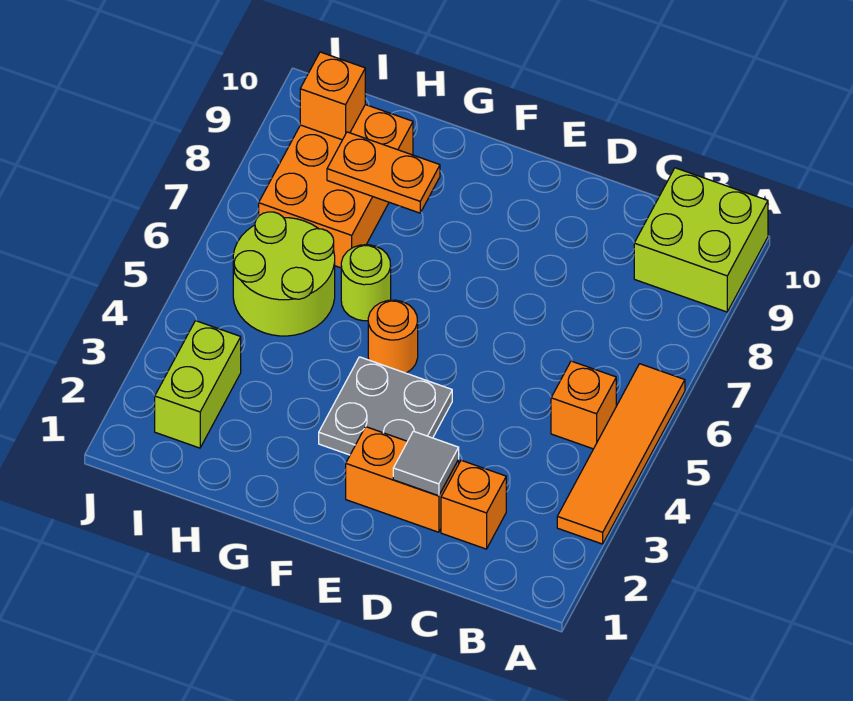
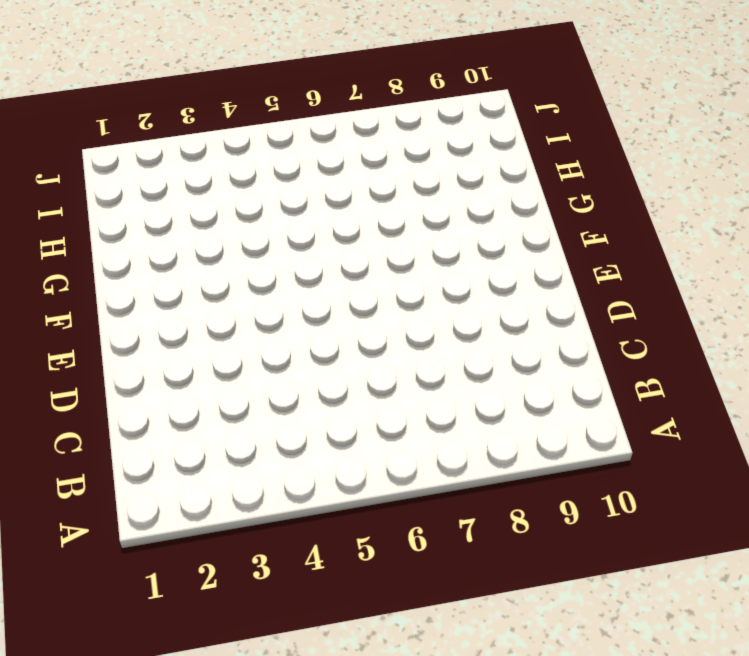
none -> orange tile A3:A6 level 1
none -> lime brick A9:B10 level 1
none -> orange brick B5 level 1

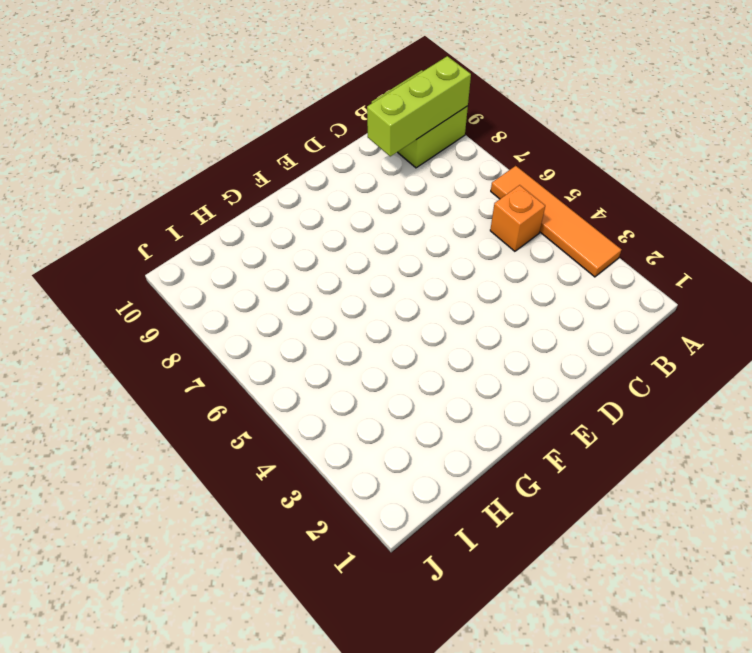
lime brick A9:C9 level 2 -> none
none -> orange brick C2 level 1
none -> orange brick D2:E2 level 1
none -> grey plate E3:F4 level 1

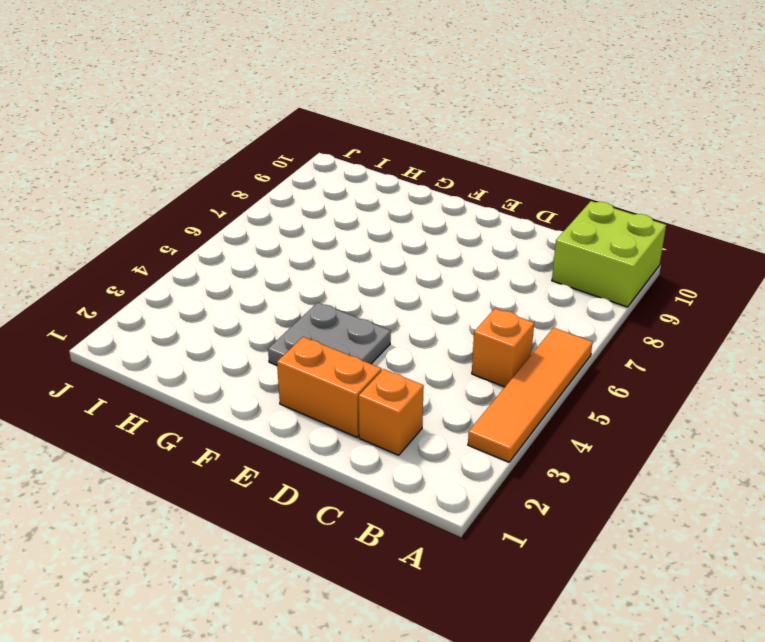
none -> orange round brick F5 level 1
none -> lime round brick G6 level 1
none -> lime round brick H5:I6 level 1

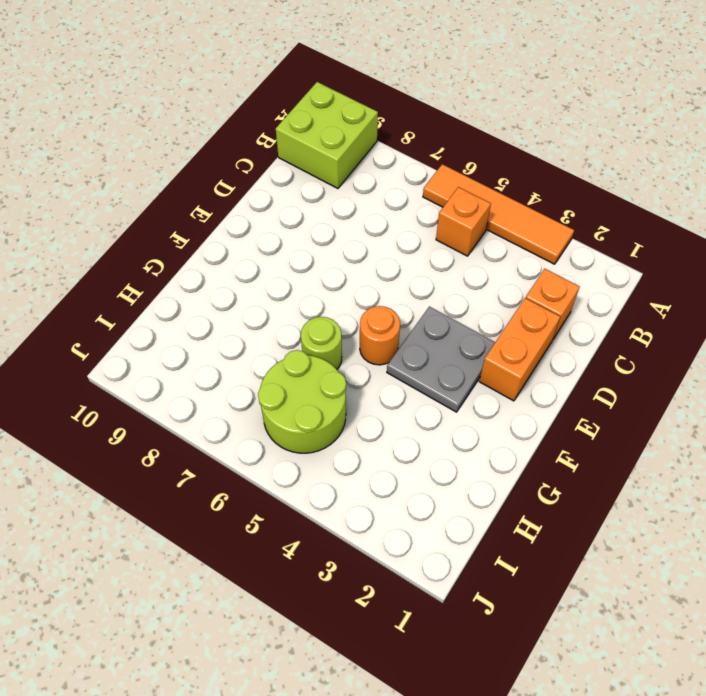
none -> orange brick H7:I9 level 1
none -> lime brick I2:I3 level 1
none -> grey tile D2 level 2

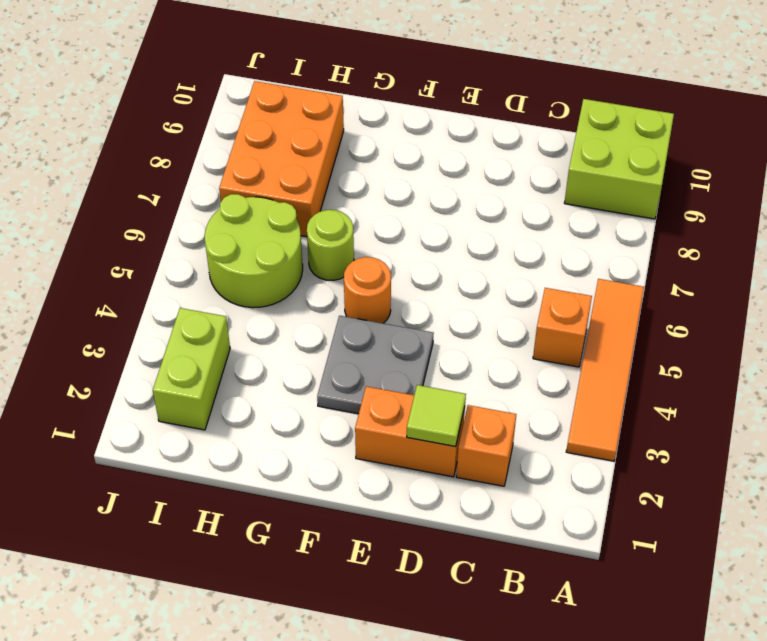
lime tile D2 level 2 -> grey tile D2 level 2
none -> orange plate G8:H8 level 2
none -> orange brick I9 level 2

